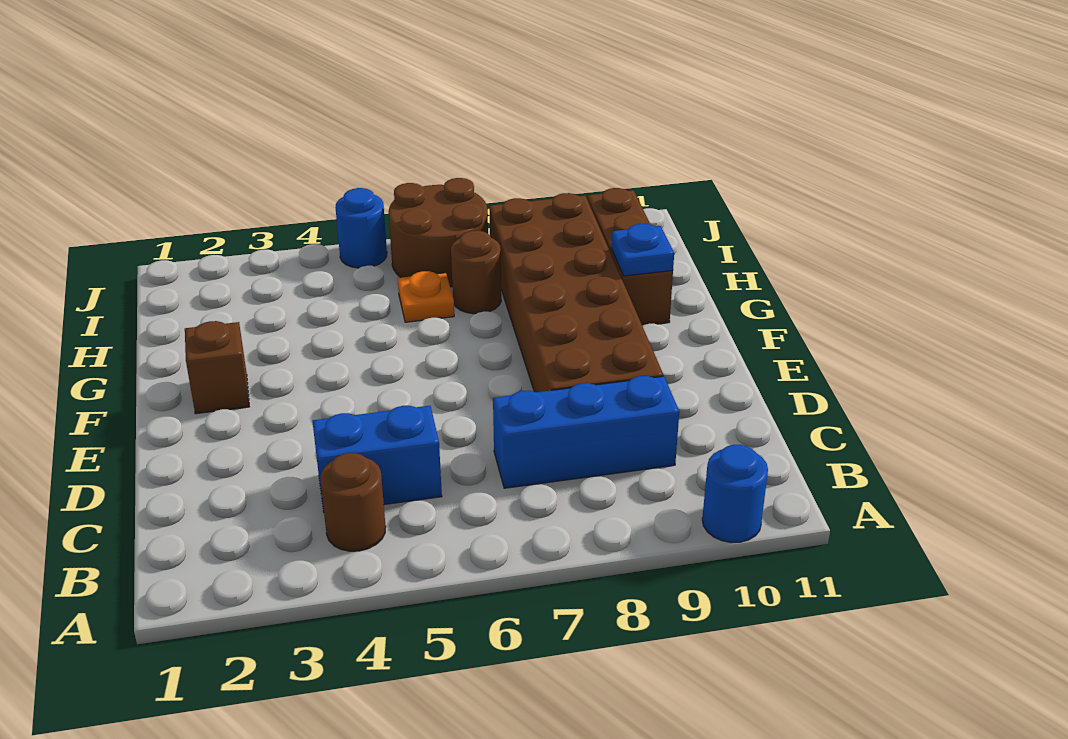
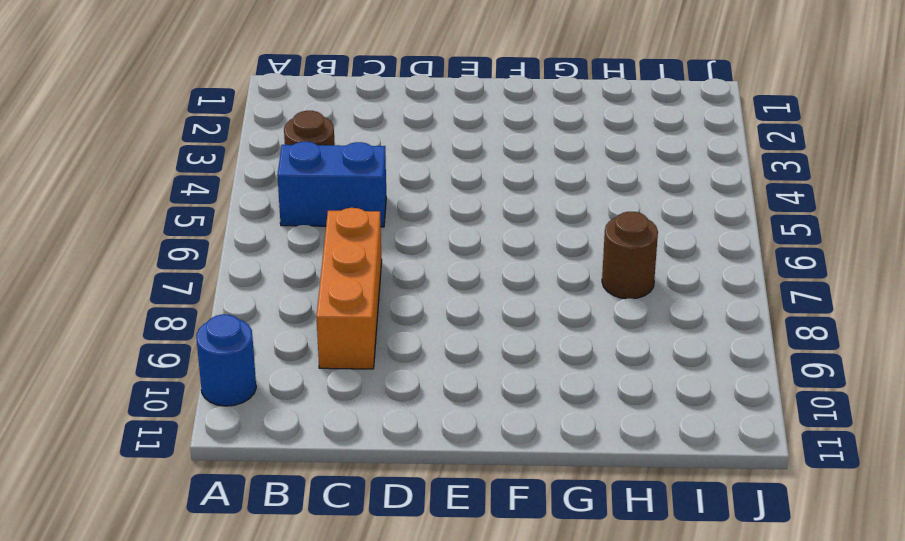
blue brick B5:C5 level 1 -> blue brick C4:C5 level 1
orange brick C7:C9 level 1 -> blue brick C7:C9 level 1
none -> brown brick D8:I9 level 1
none -> brown brick F2 level 1
none -> brown brick G10:I10 level 1

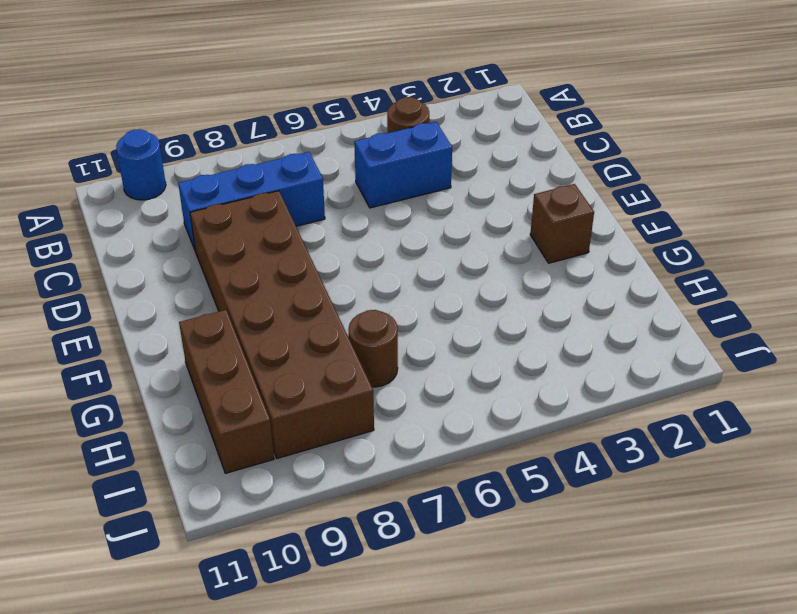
none -> orange plate H6 level 1
none -> brown round brick I6:J7 level 1
none -> blue round brick J5 level 1

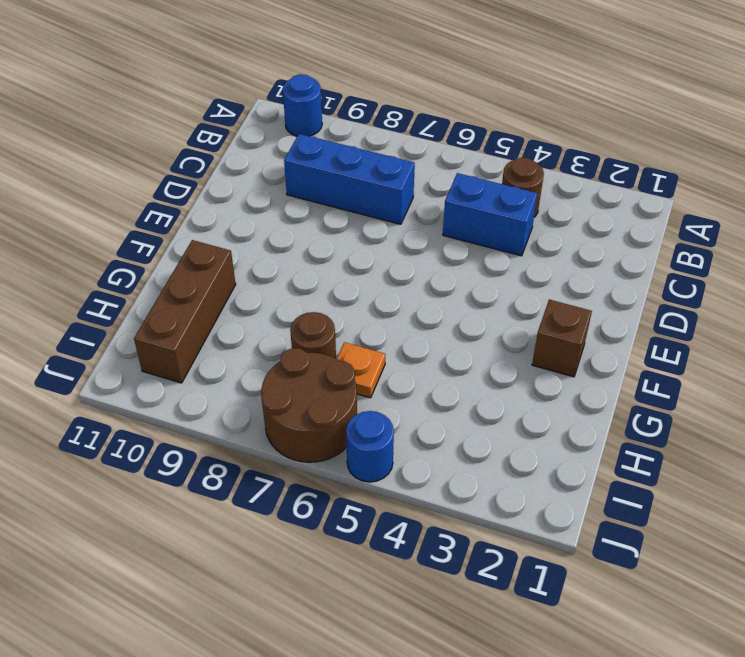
none -> brown brick D8:I9 level 1
none -> blue plate G10 level 2

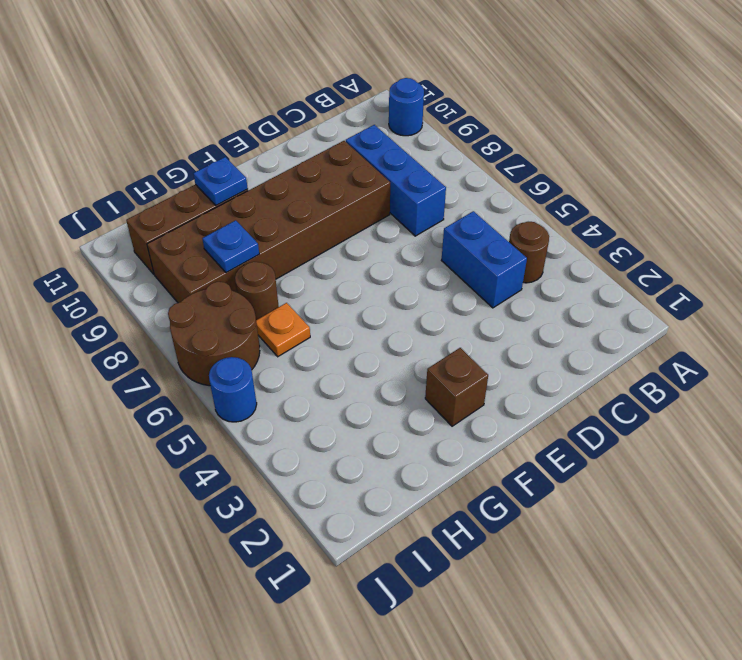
blue plate H8 level 2 -> none

